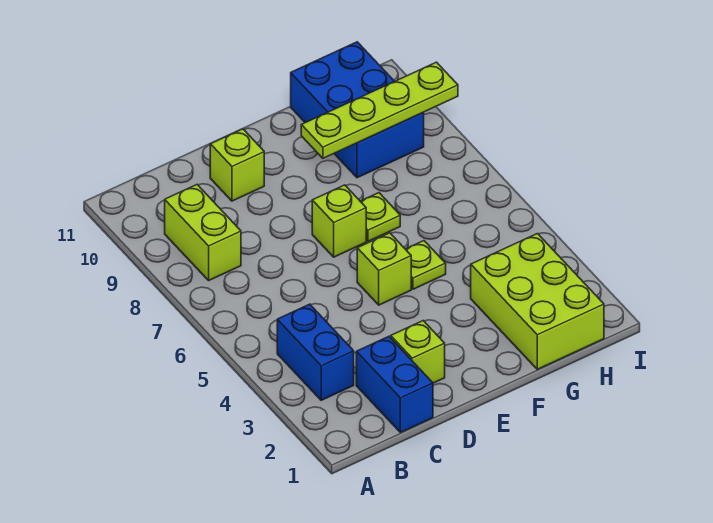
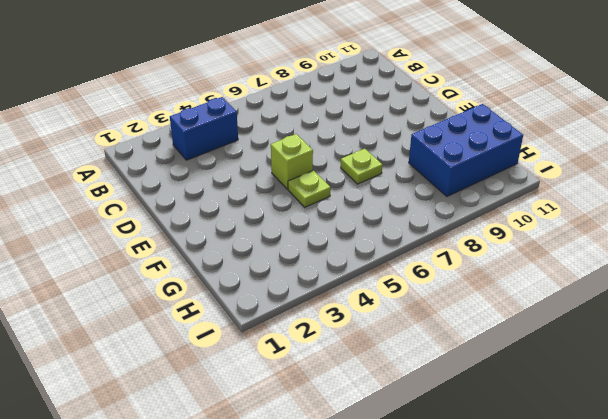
none -> lime brick B8:B9 level 1
none -> blue brick C1:C2 level 1
none -> lime brick D2 level 1

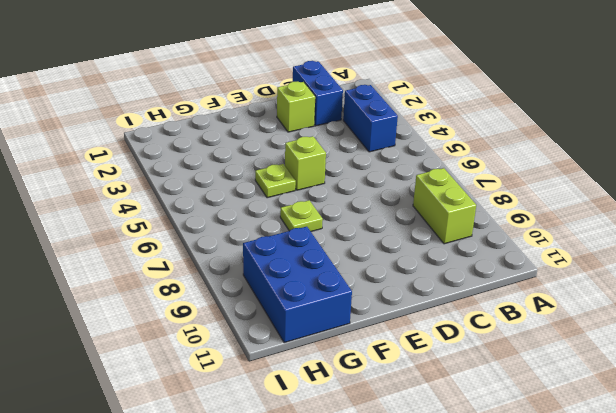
none -> lime brick D10 level 1
none -> lime brick E7 level 1
none -> lime brick G1:H3 level 1

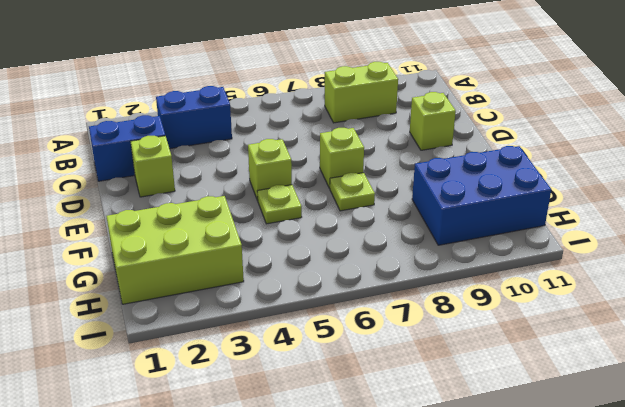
none -> lime plate F9:I9 level 2

